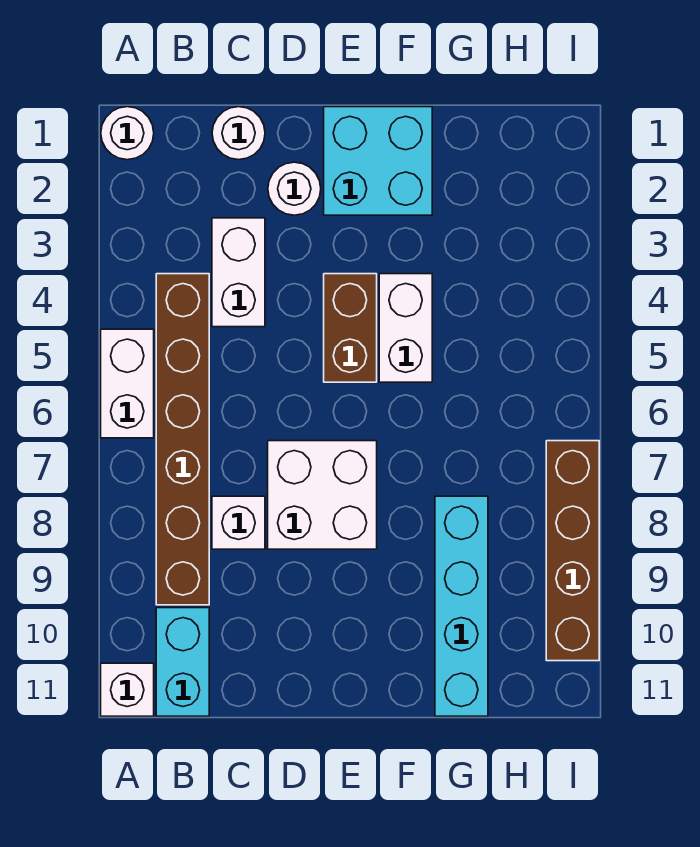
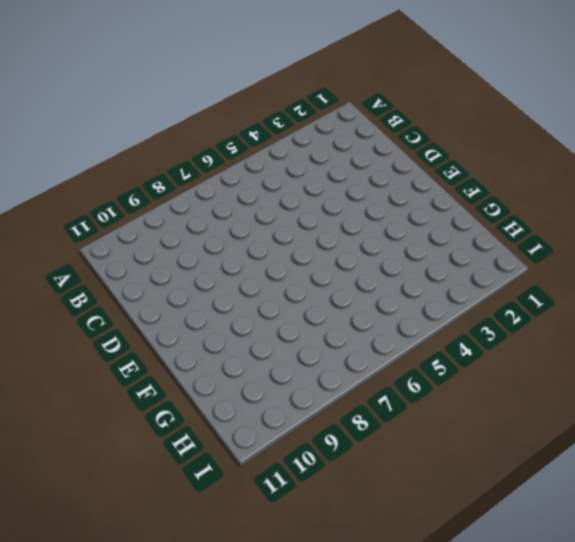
none -> white round brick A1 level 1
none -> white brick A5:A6 level 1
none -> white brick A11 level 1

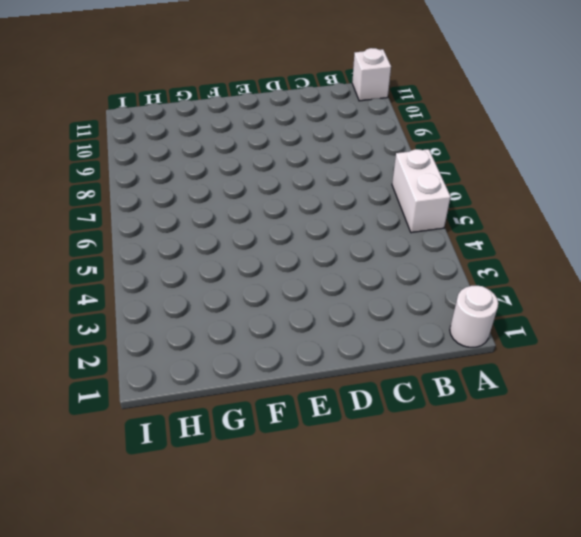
none -> brown brick B4:B9 level 1
none -> cyan brick B10:B11 level 1
none -> white round brick C1 level 1

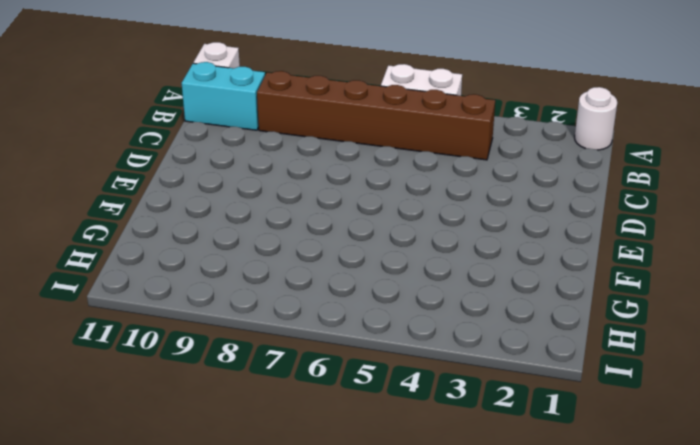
none -> white round brick C1 level 1
none -> white brick C3:C4 level 1
none -> white brick C8 level 1

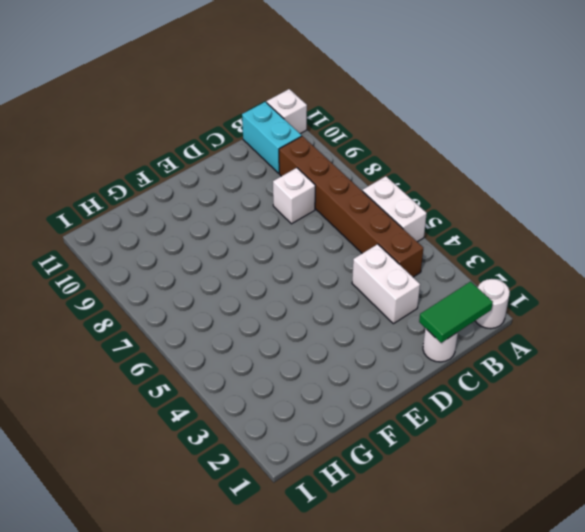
green tile B1:C1 level 2 -> none
none -> white round brick D2 level 1
none -> white brick D7:E8 level 1
none -> cyan brick E1:F2 level 1

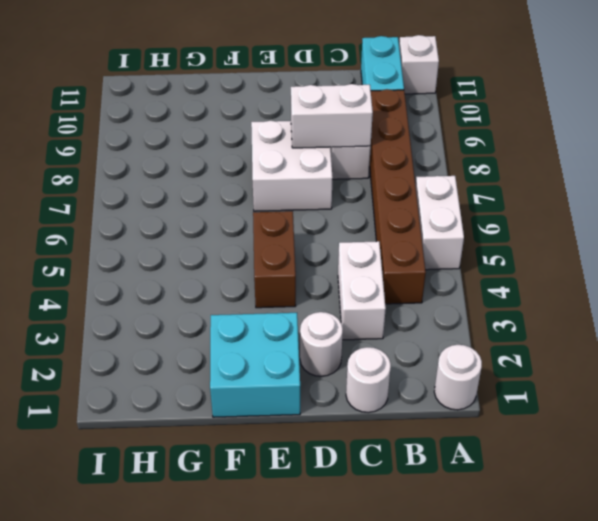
white brick C8:D8 level 2 -> white brick F4:F5 level 1
none -> cyan brick G8:G11 level 1
none -> brown brick I7:I10 level 1

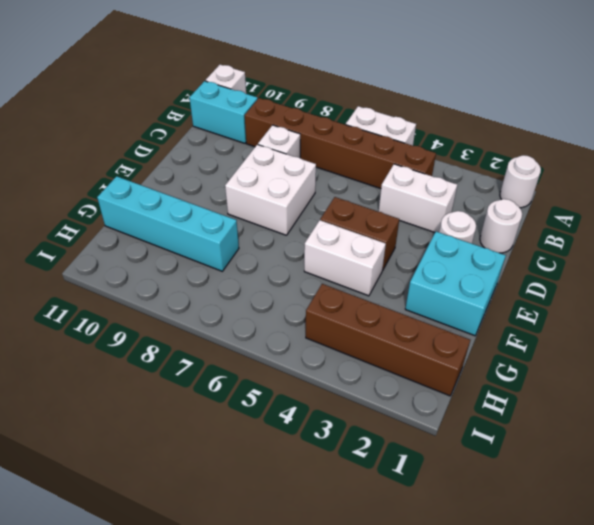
brown brick H1:H4 level 1 -> brown brick I7:I10 level 1

